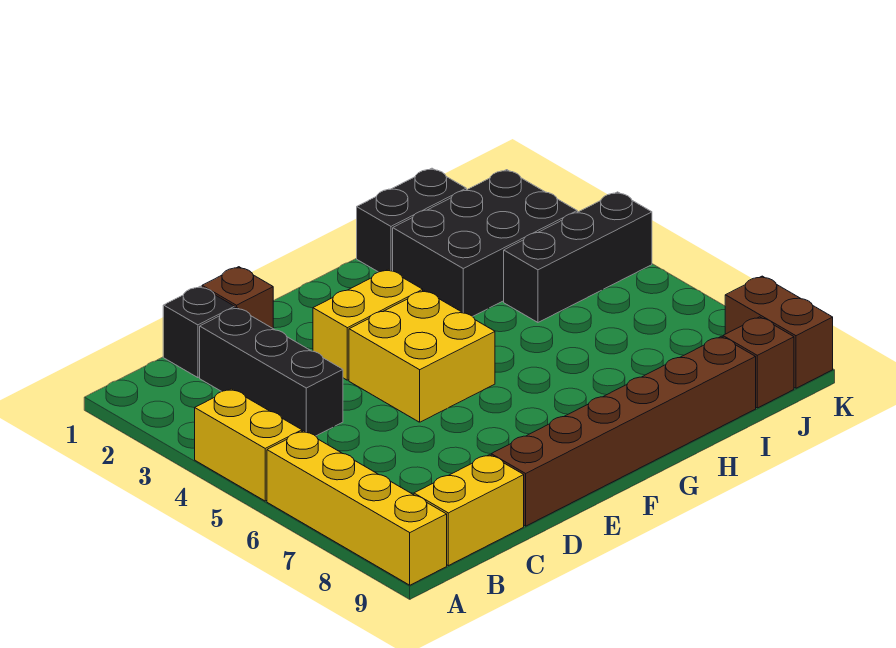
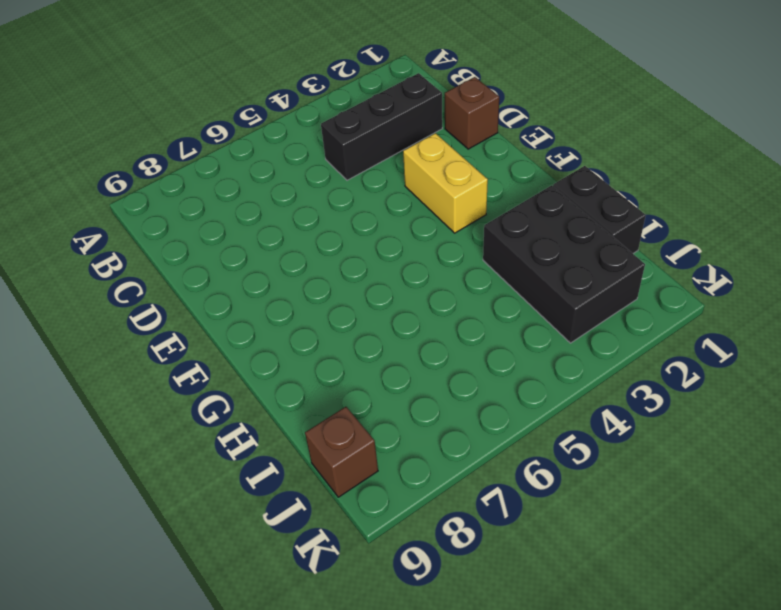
none -> yellow brick A4:A5 level 1
none -> yellow brick A6:A9 level 1
none -> yellow brick B9:C9 level 1

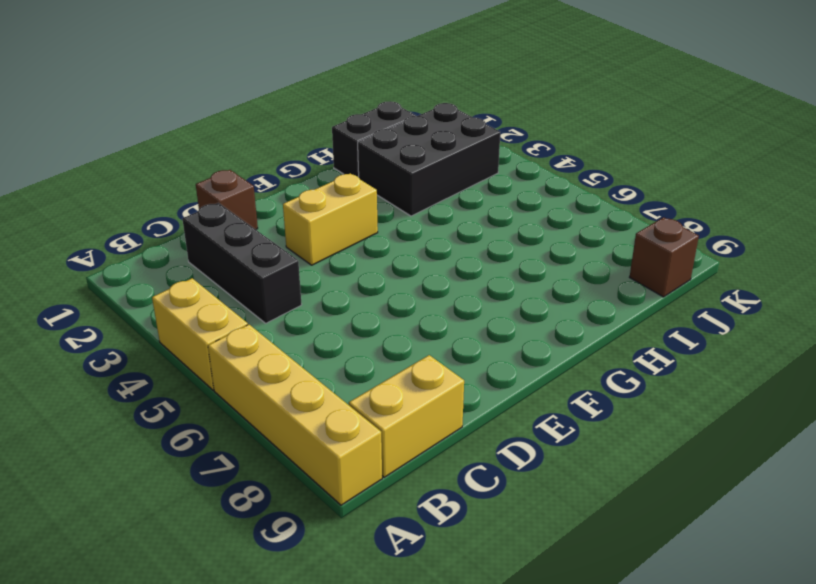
none -> black brick C1 level 1
none -> brown brick D9:I9 level 1
none -> yellow brick E4:F5 level 1

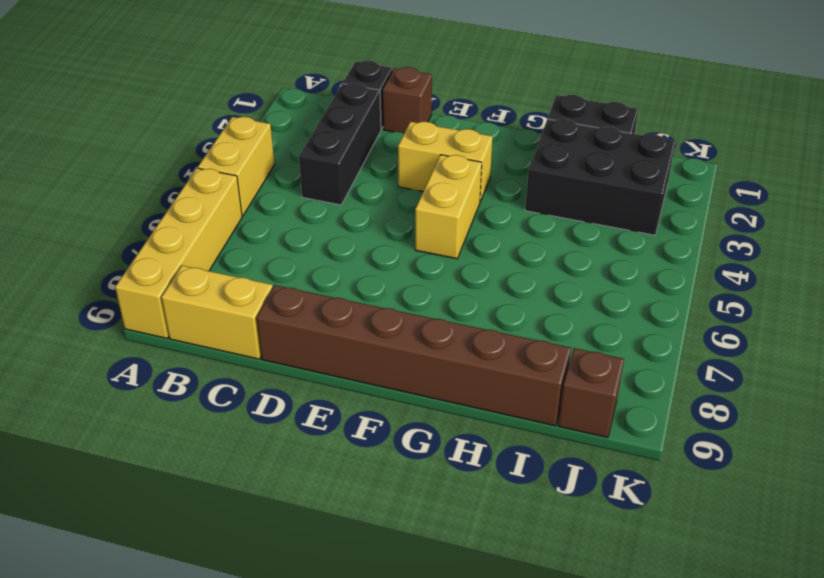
yellow brick F4:F5 level 1 -> yellow brick E4:F5 level 1
none -> black brick I4:K4 level 1
none -> brown brick K8:K9 level 1

